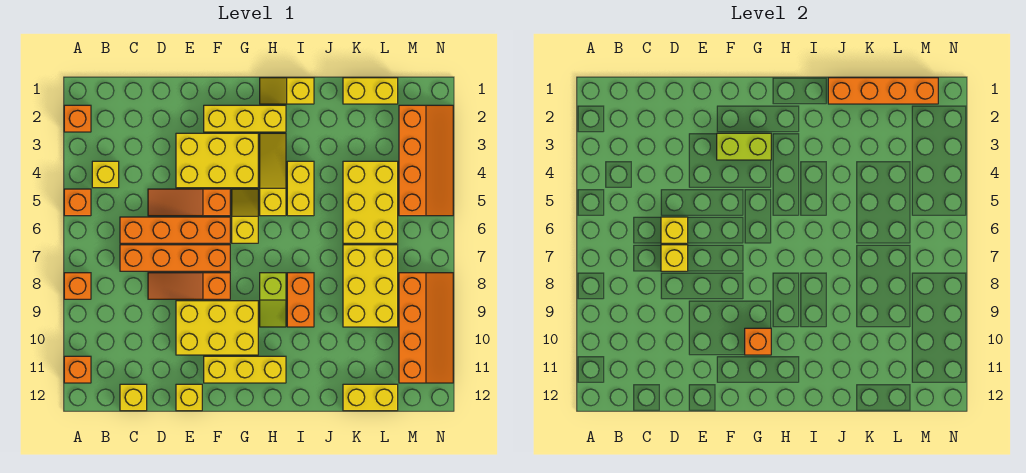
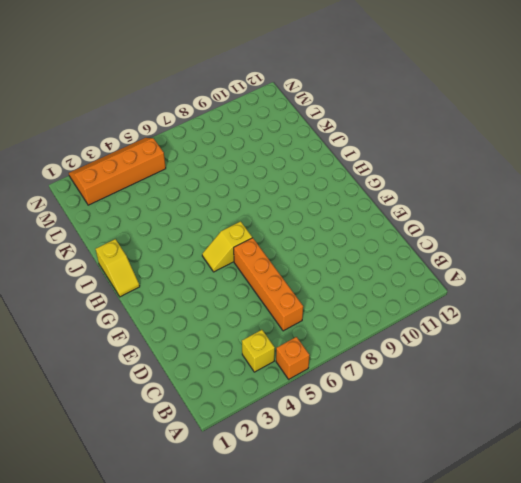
none -> orange brick A2 level 1
none -> orange brick A8 level 1
none -> orange brick A11 level 1
none -> orange brick C7:F7 level 1

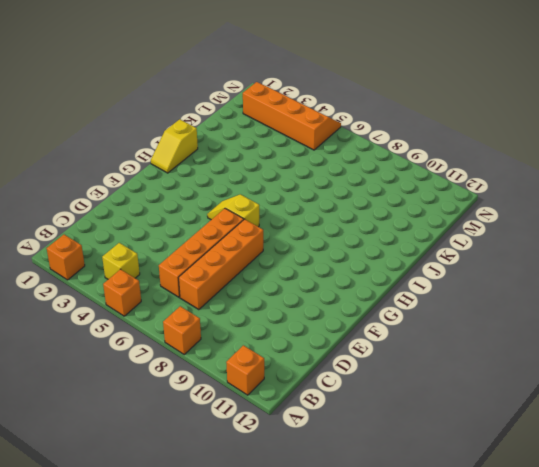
none -> yellow brick C12 level 1
none -> orange slope D5:F5 level 1 top F
none -> orange slope D8:F8 level 1 top F
none -> yellow brick E3:G4 level 1

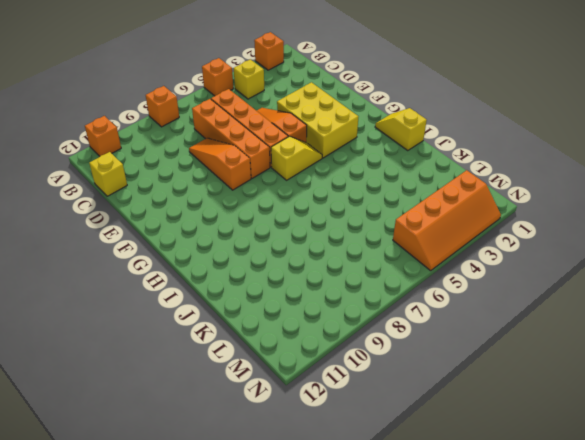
none -> yellow brick E9:G10 level 1
none -> yellow brick E12 level 1
none -> yellow brick F2:H2 level 1
none -> yellow brick F11:H11 level 1

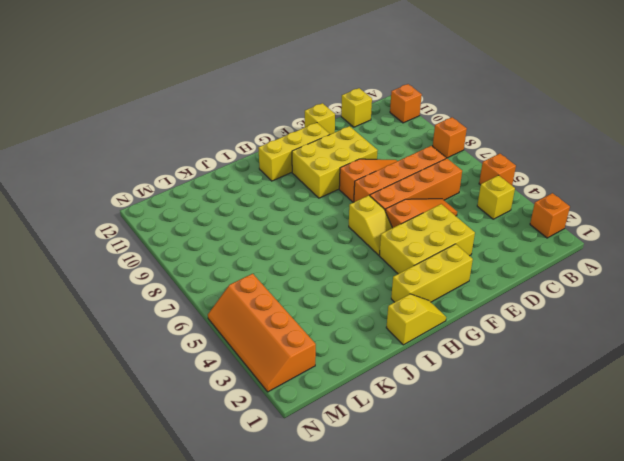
none -> yellow slope H3:H5 level 1 top 5
none -> lime slope H8:H9 level 1 top 8
none -> yellow brick I4:I5 level 1
none -> orange brick I8:I9 level 1

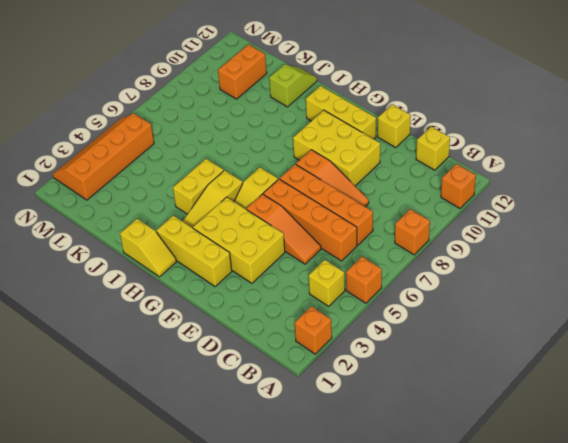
lime slope J11:J12 level 1 top 11 -> lime slope H8:H9 level 1 top 8
orange brick L10:L11 level 1 -> orange brick I8:I9 level 1
none -> yellow brick K1:L1 level 1
none -> yellow brick K4:L6 level 1
none -> yellow brick K7:L9 level 1
none -> yellow brick K12:L12 level 1

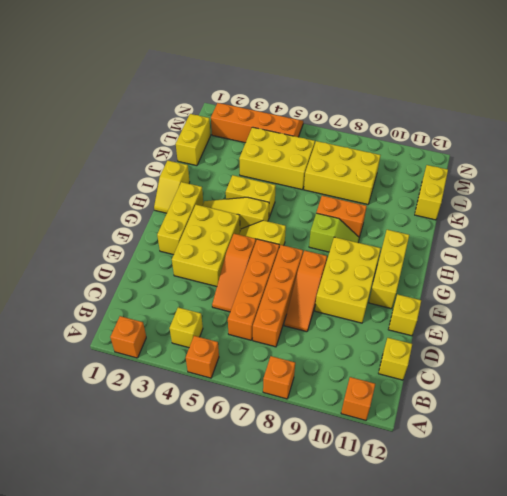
none -> orange slope M8:N11 level 1 top M
none -> yellow brick D6 level 2
none -> yellow brick D7 level 2
none -> lime brick F3:G3 level 2

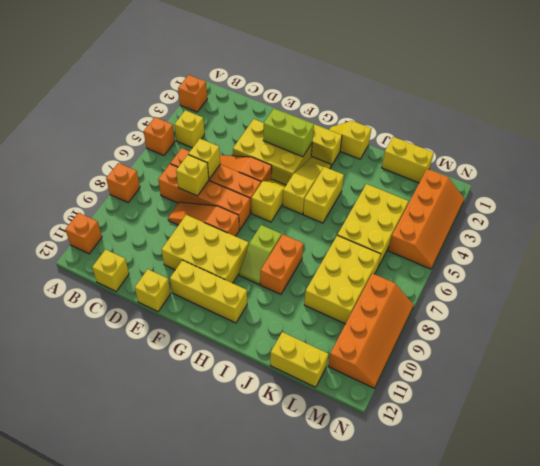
none -> orange brick G10 level 2
none -> orange brick J1:M1 level 2

